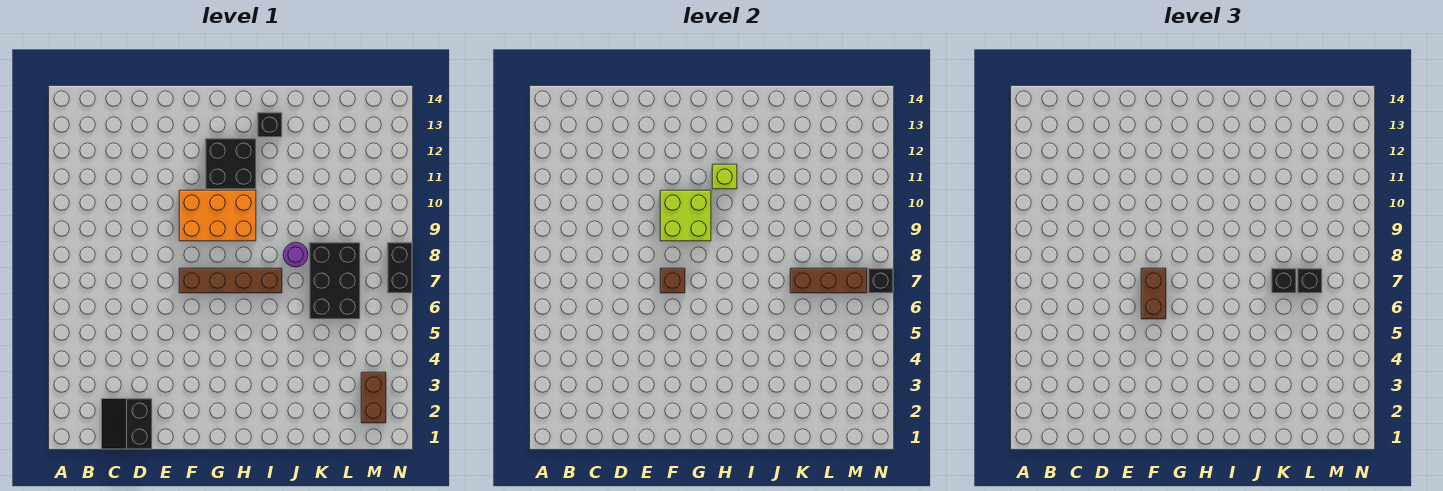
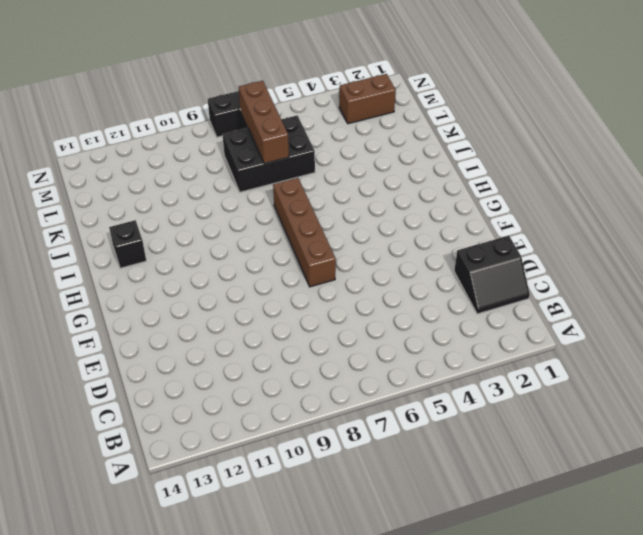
none -> orange brick F9:H10 level 1
none -> black brick G11:H12 level 1
none -> purple round brick J8 level 1

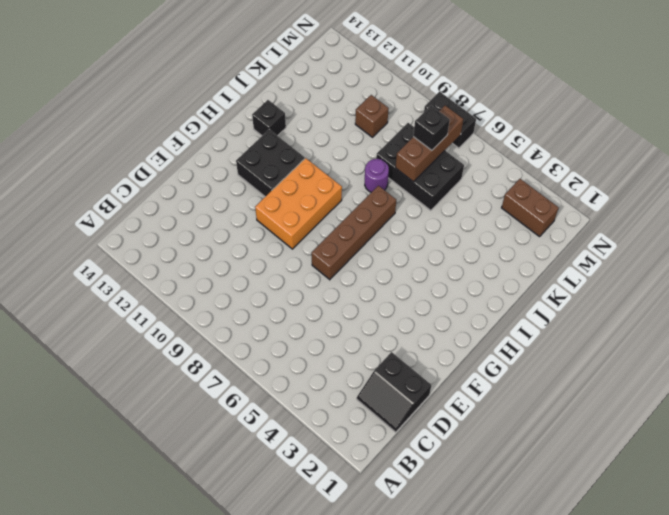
brown brick L10 level 1 -> brown brick F7 level 2
none -> lime brick F9:G10 level 2
none -> lime brick H11 level 2
none -> black brick N7 level 2

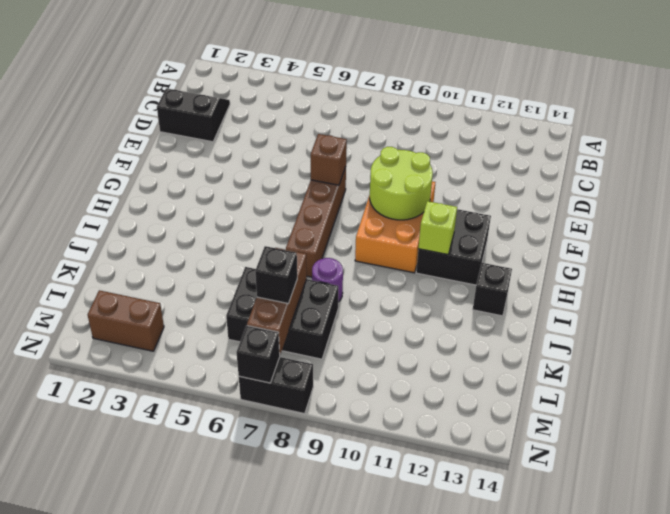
lime round brick F9:G10 level 2 -> lime brick F9:G10 level 2
none -> brown brick F6:F7 level 3
none -> black brick K7 level 3

